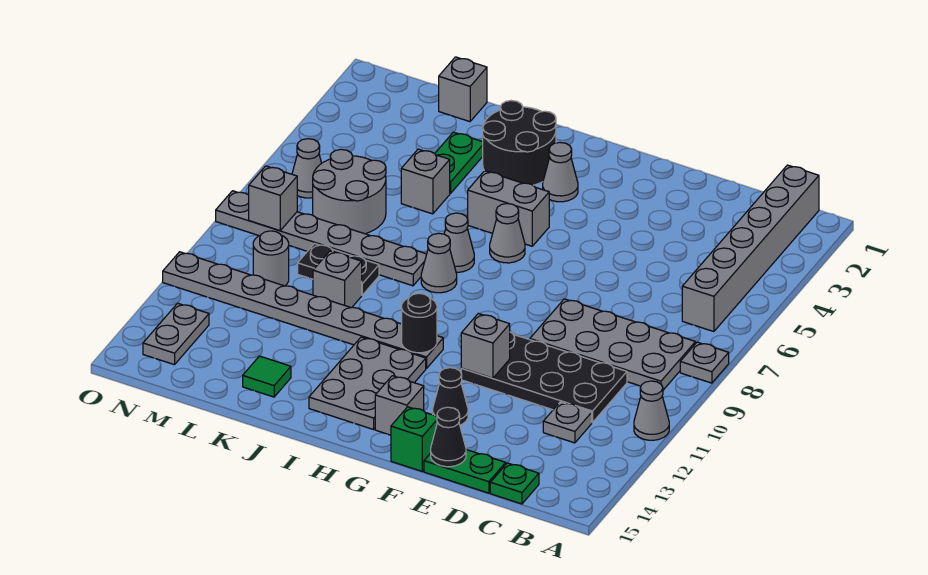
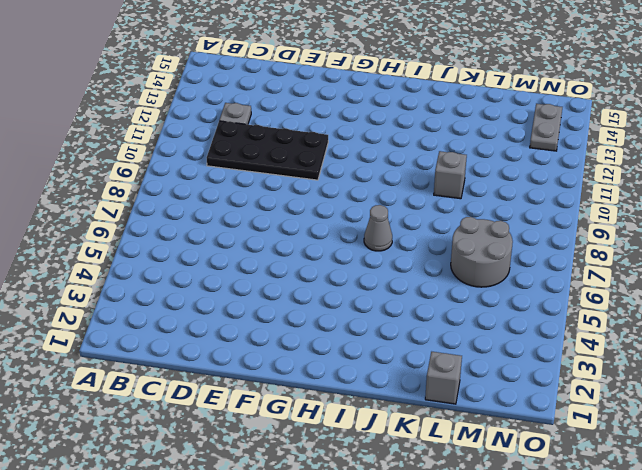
none -> grey plate A8 level 1
none -> grey cone A11 level 1
none -> grey brick B1:B6 level 1
none -> grey plate B8:E9 level 1

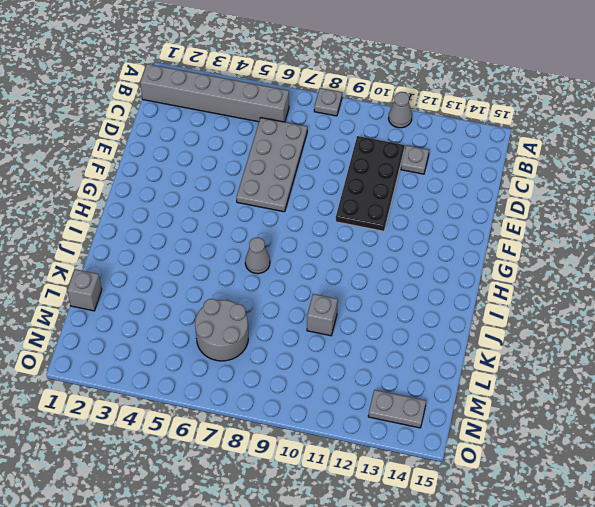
grey plate C6:F7 level 1 -> grey plate B8:E9 level 1
none -> green plate C15 level 1
none -> green plate D15:E15 level 1
none -> black cone F13 level 1
none -> green brick F15 level 1

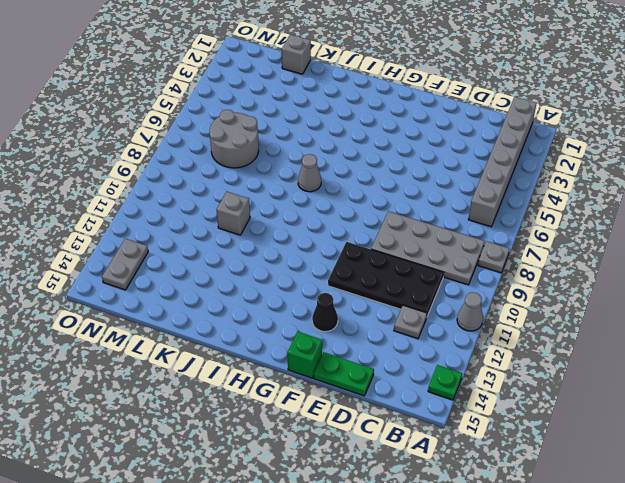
green plate A14 level 1 -> green plate C15 level 1
none -> grey brick G14 level 1
none -> grey cone H3 level 1
none -> grey brick H5:I5 level 1
none -> grey cone H6 level 1

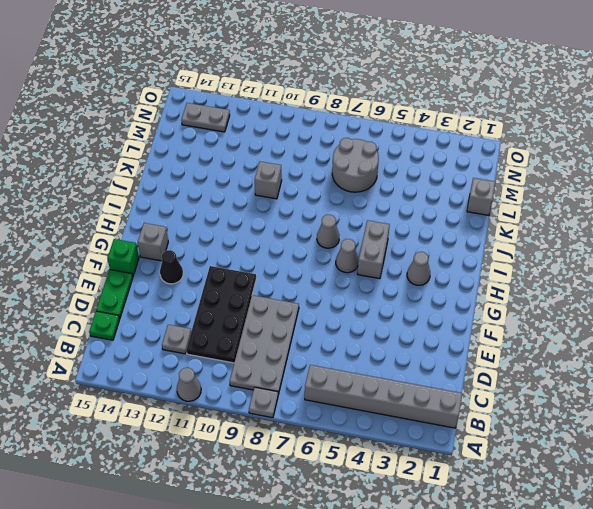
none -> grey plate H11:O11 level 1
none -> grey plate H12:I14 level 1
none -> black round brick I2:J3 level 1
none -> grey cone I8 level 1

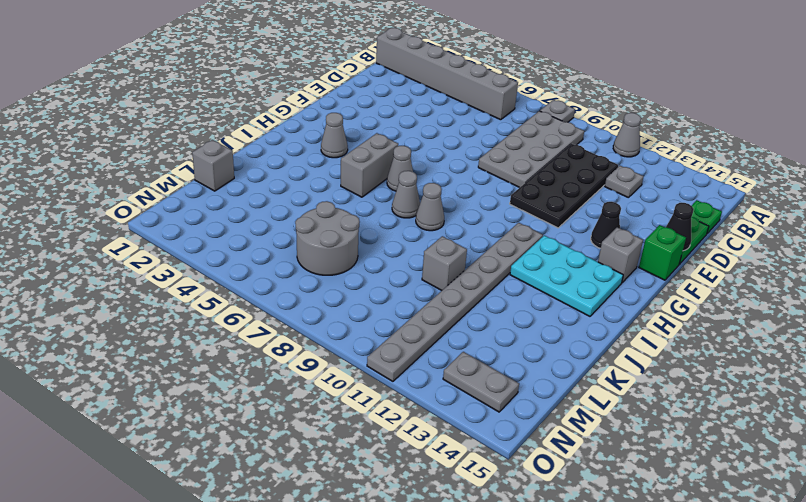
cyan plate H12:I14 level 1 -> grey plate H12:I14 level 1
none -> black round brick I2:J3 level 1
none -> grey plate J8:O8 level 1
none -> green plate K3:K4 level 1
none -> grey brick K5 level 1

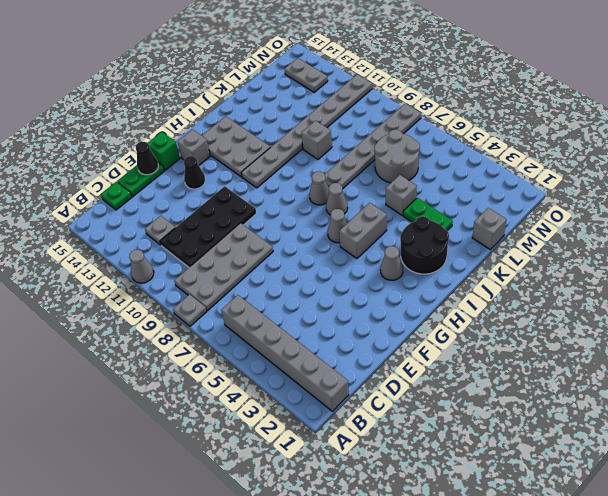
none -> black plate K9:L9 level 1
none -> green tile K14 level 1
none -> grey round brick M10 level 1
none -> grey cone N6 level 1

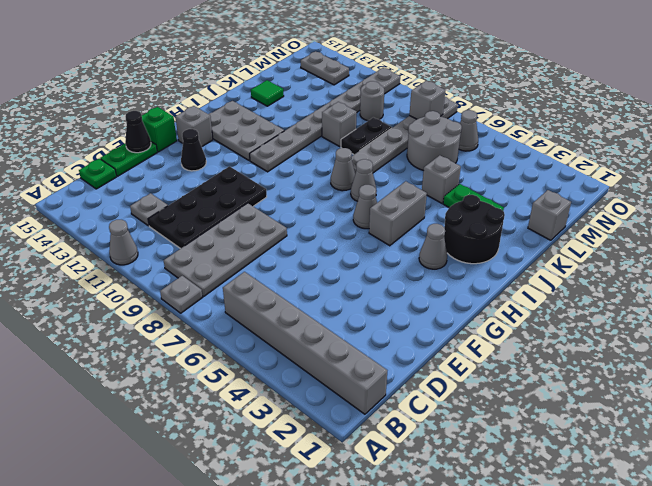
none -> grey brick F11 level 2
none -> black round brick H11 level 2

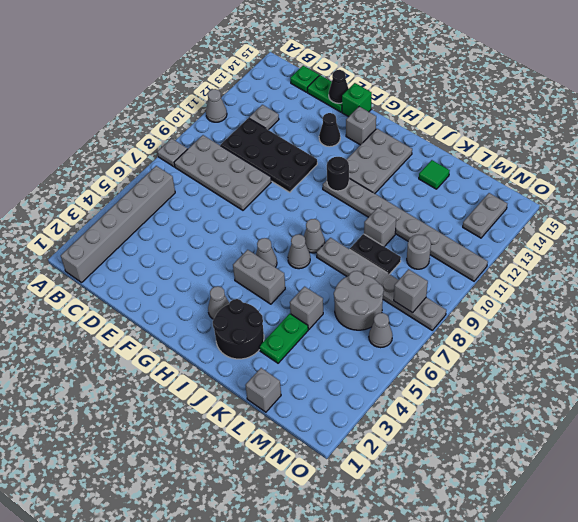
none -> grey brick F11 level 2

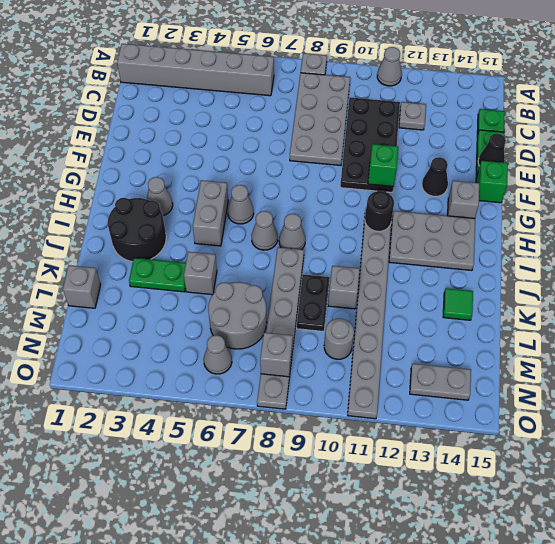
green brick F11 level 2 -> grey brick F11 level 2

